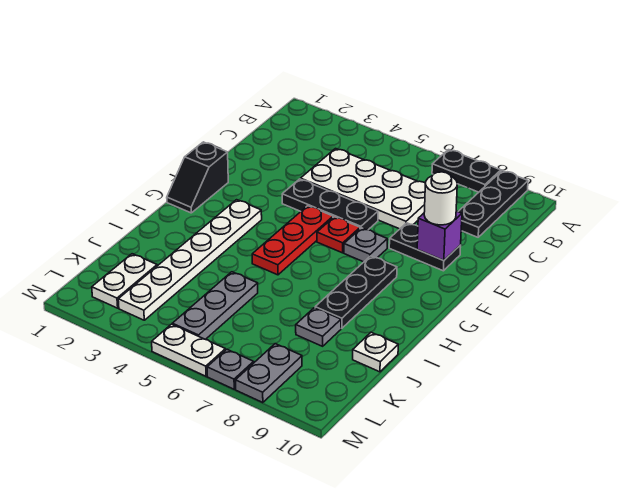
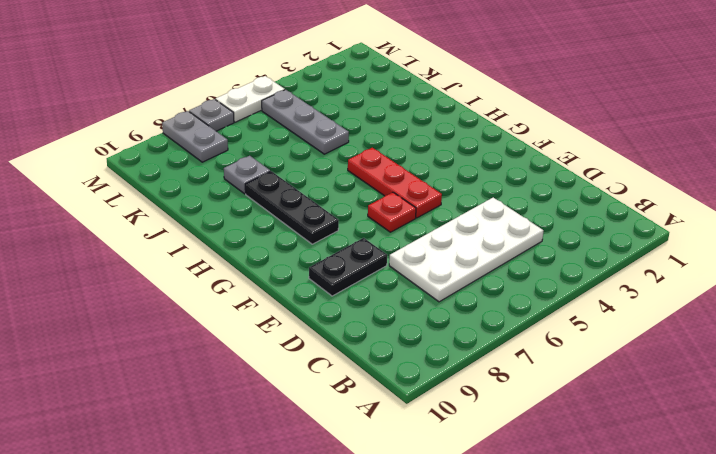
none -> black plate A7:A8 level 1
none -> black plate A9:C9 level 1
none -> black plate E4:E6 level 1

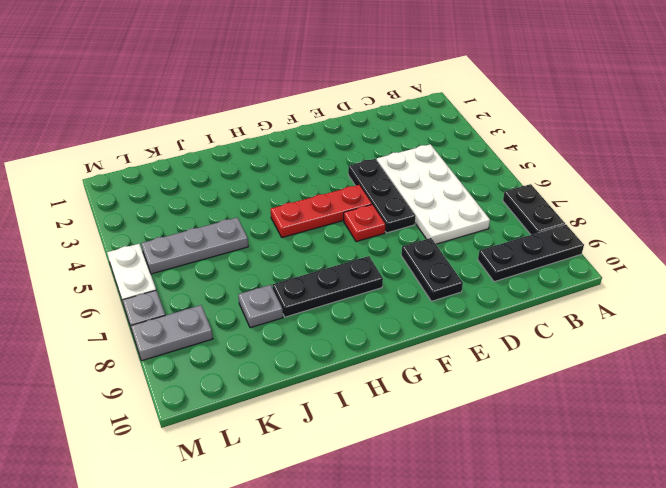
none -> black slope F1:G1 level 1 top F
none -> grey plate F7 level 1
none -> white plate G3:L3 level 1

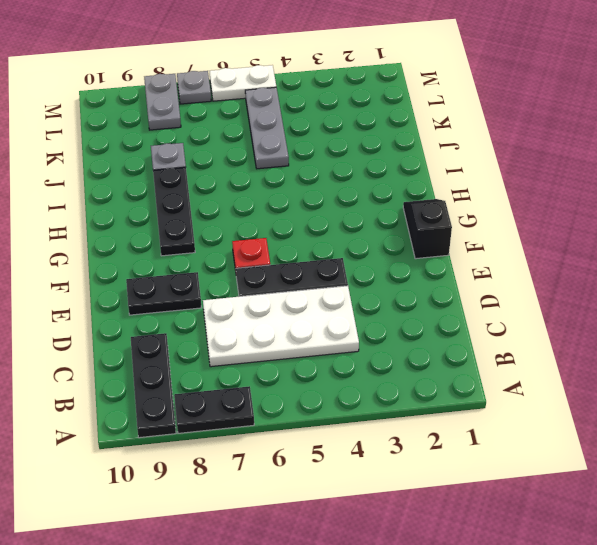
none -> red plate F5:H5 level 1
none -> grey plate F7 level 1
none -> white plate G3:L3 level 1

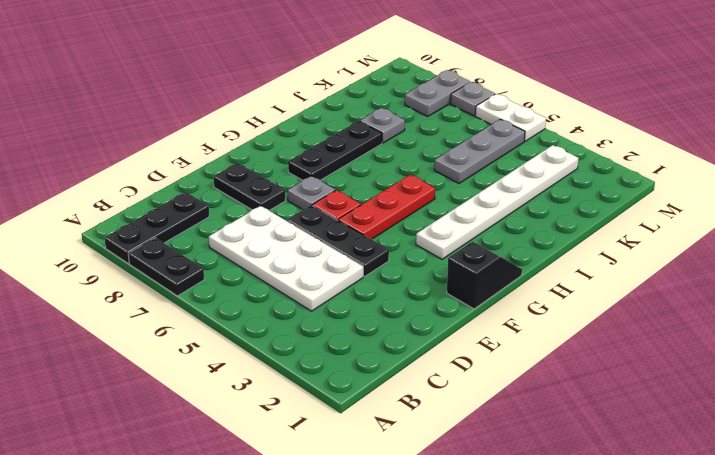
none -> white plate J10 level 1
none -> white plate K2:L2 level 1
none -> purple brick E9 level 2

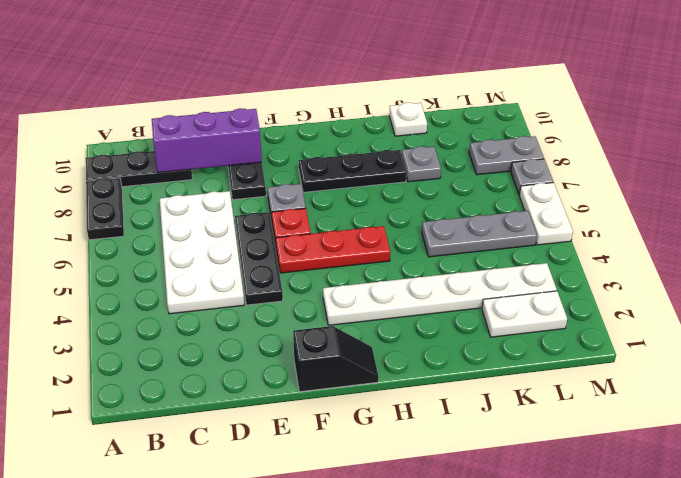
purple brick C9:E9 level 2 -> purple brick E9 level 2
none -> white round brick E9 level 3

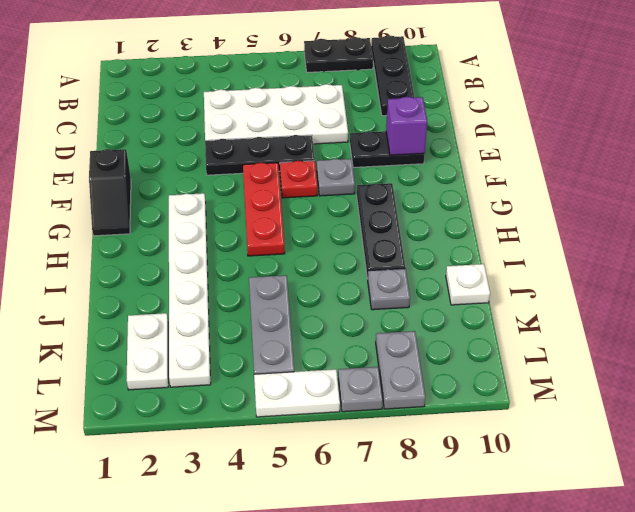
none -> white round brick E9 level 3

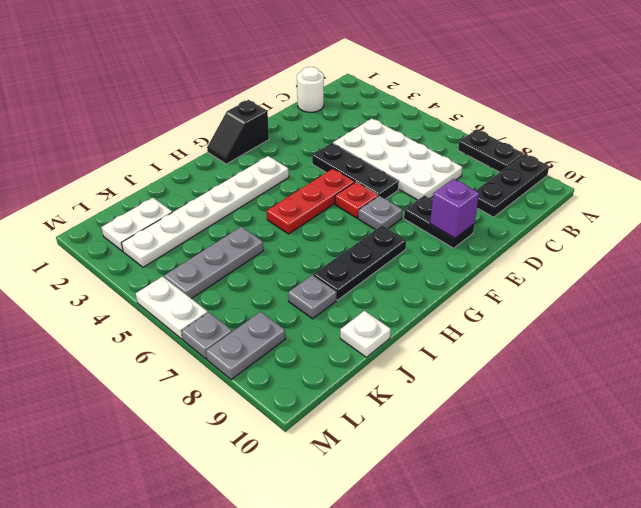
white round brick C1 level 1 -> white round brick E9 level 3

